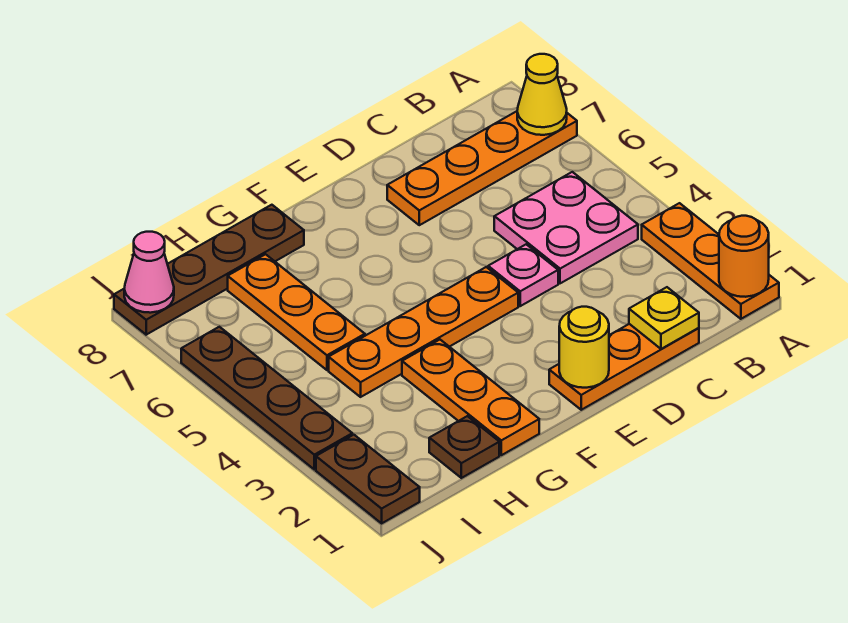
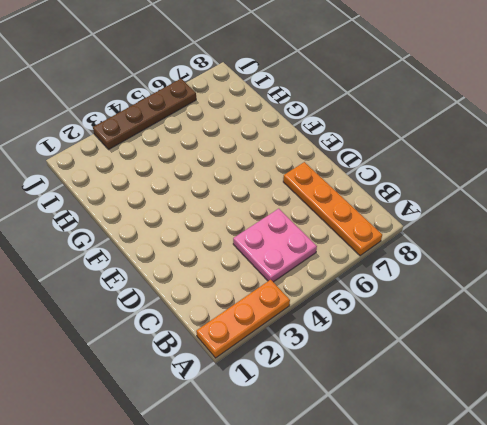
none -> orange plate C1:E1 level 1
none -> pink plate D4 level 1
none -> orange plate E4:H4 level 1

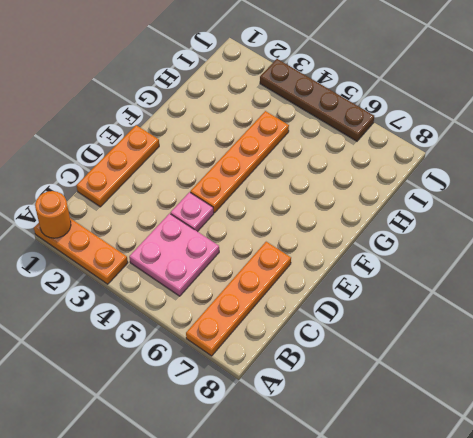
none -> orange plate G1:G3 level 1
none -> brown plate G8:J8 level 1
none -> brown plate H1 level 1

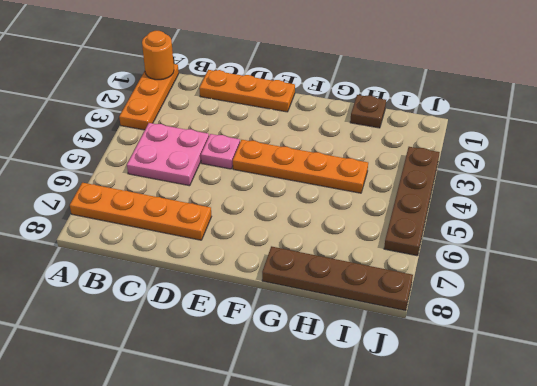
none -> orange plate G1:G3 level 1
none -> orange plate H5:H7 level 1
none -> brown plate J1:J2 level 1

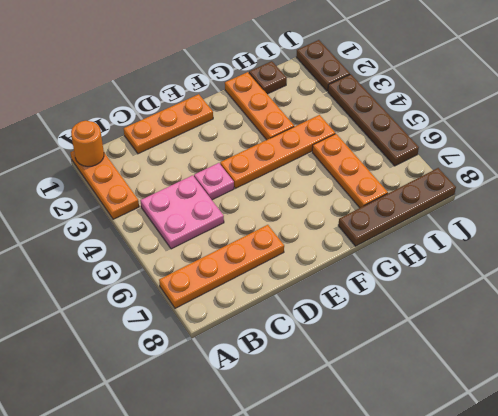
none -> yellow cone A7 level 2
none -> yellow plate C1 level 2
none -> yellow round brick E1 level 2

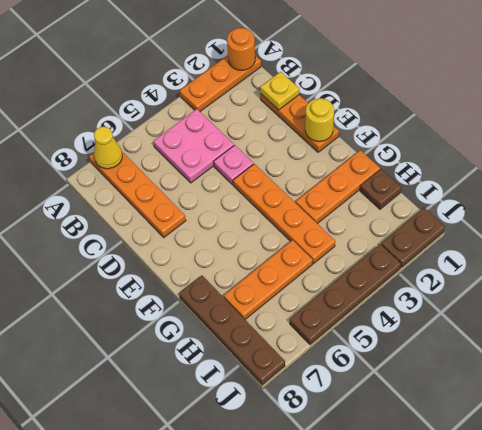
none -> pink cone J8 level 2

